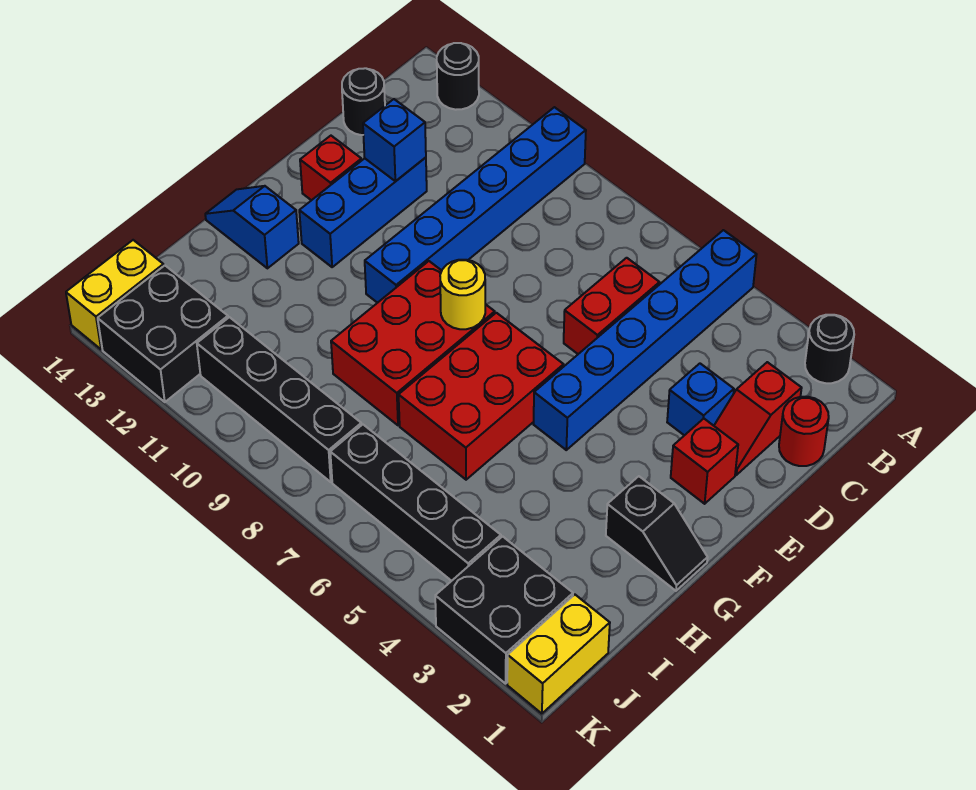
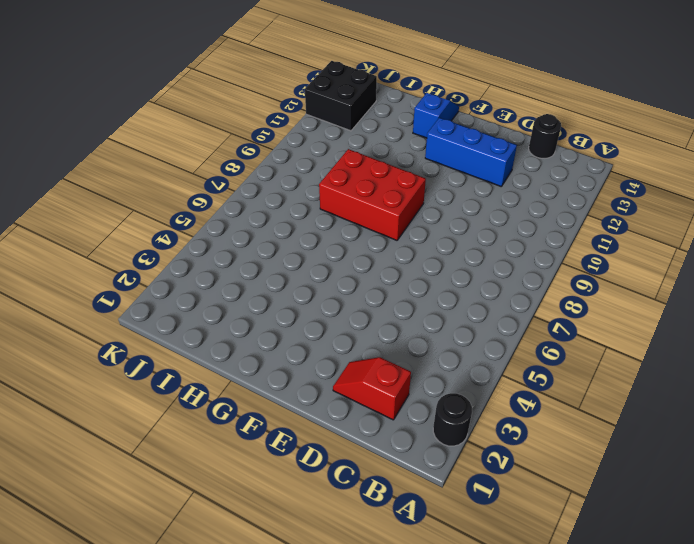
none -> blue brick A5:F5 level 1
none -> blue brick A10:F10 level 1
none -> black round brick A13 level 1

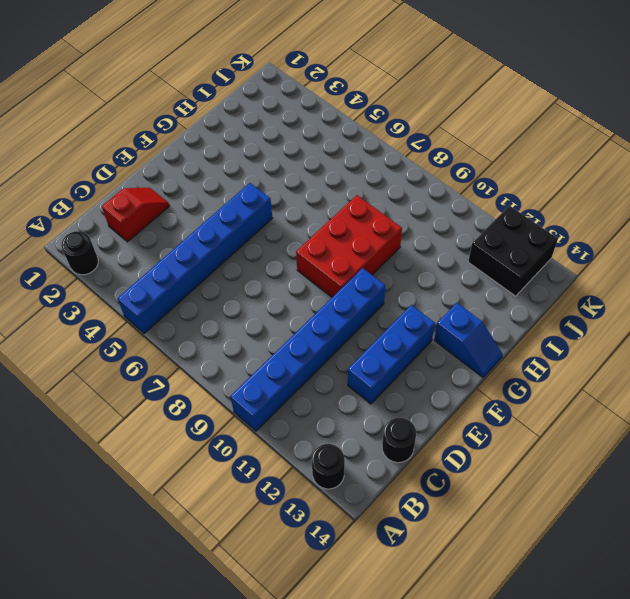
none -> red round brick C1 level 1
none -> red brick C6:D6 level 1
none -> blue brick D3 level 1

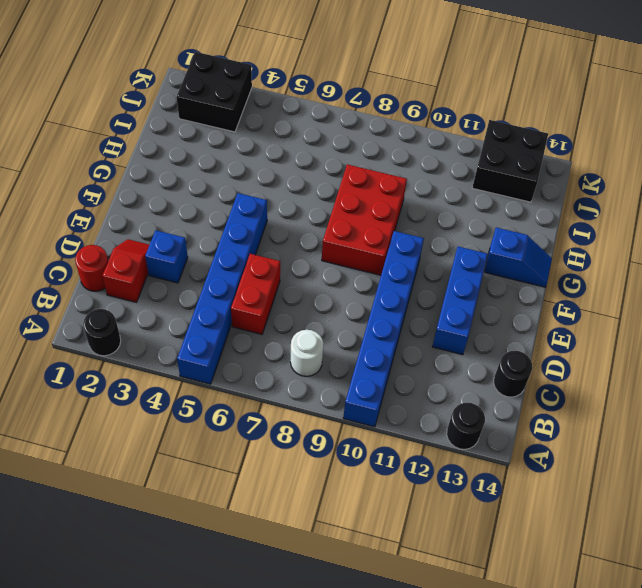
white round brick B8 level 1 -> none
none -> red brick E2 level 1
none -> red brick E13 level 1
none -> red brick F6:H7 level 1

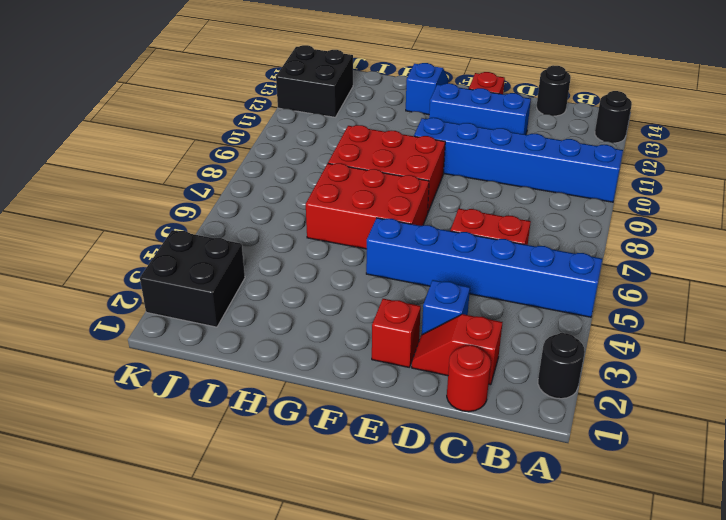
none -> black slope G1:G2 level 1 top 2
none -> yellow brick J1:K1 level 1
none -> black brick J4:J7 level 1

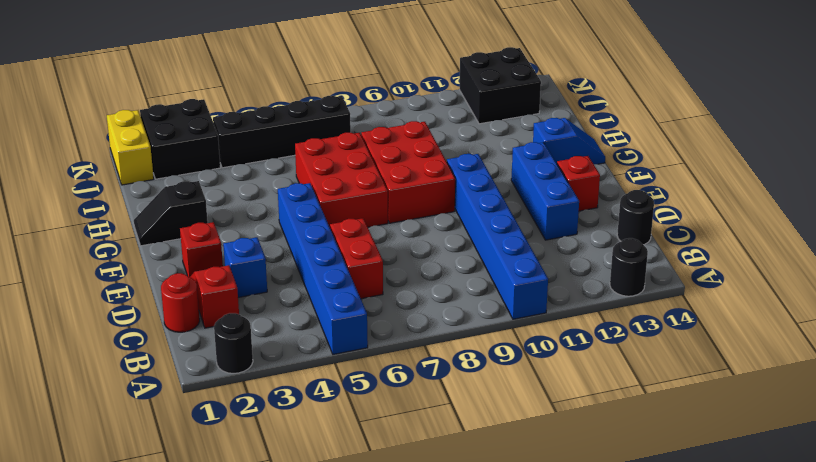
none -> black brick J8:J11 level 1
none -> yellow brick J14:K14 level 1
none -> blue brick D12 level 2

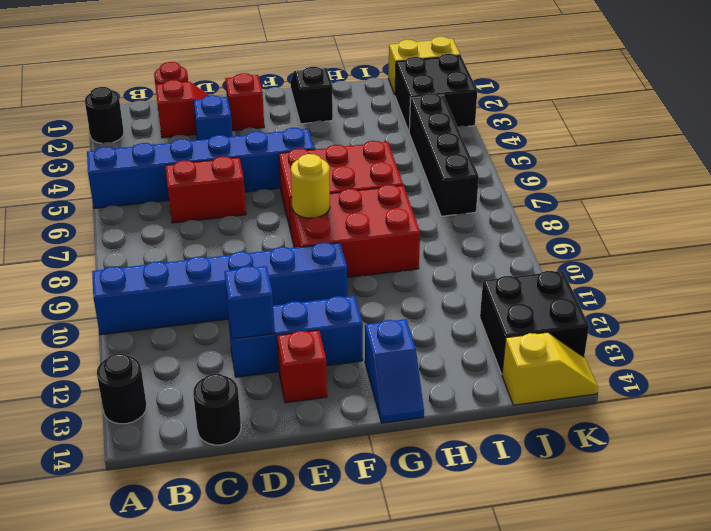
yellow slope J14:K14 level 1 top J -> yellow brick J14:K14 level 1
none -> black brick J8:J11 level 1

